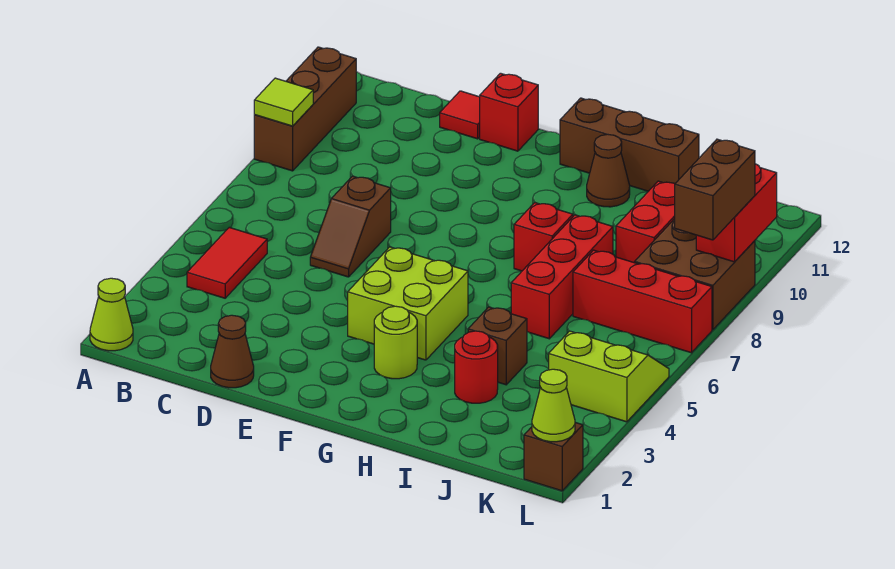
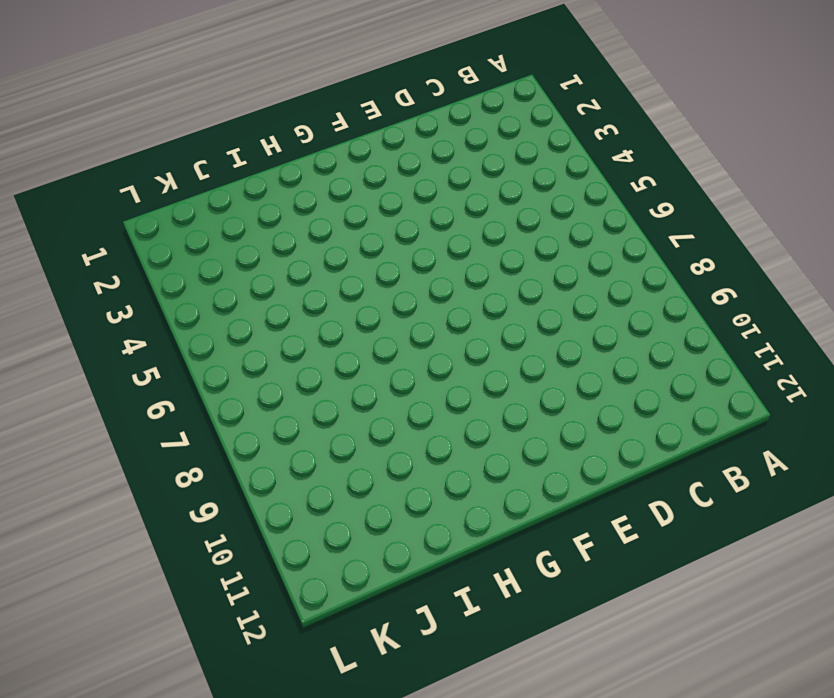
none -> lime cone A1 level 1
none -> brown brick A9:A11 level 1
none -> red tile B4:B5 level 1

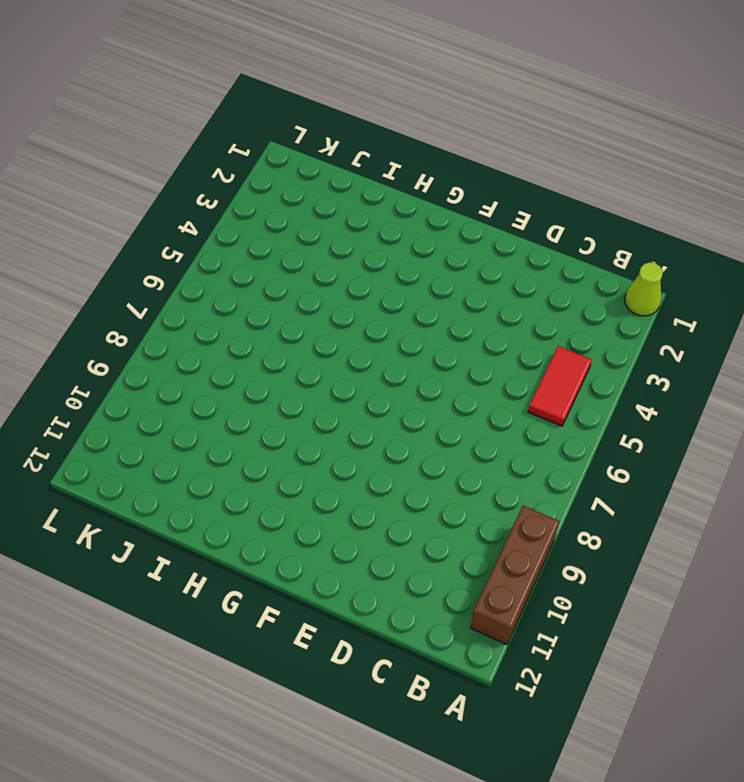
none -> brown cone D1 level 1
none -> brown slope D6:D7 level 1 top 7
none -> red tile D12 level 1

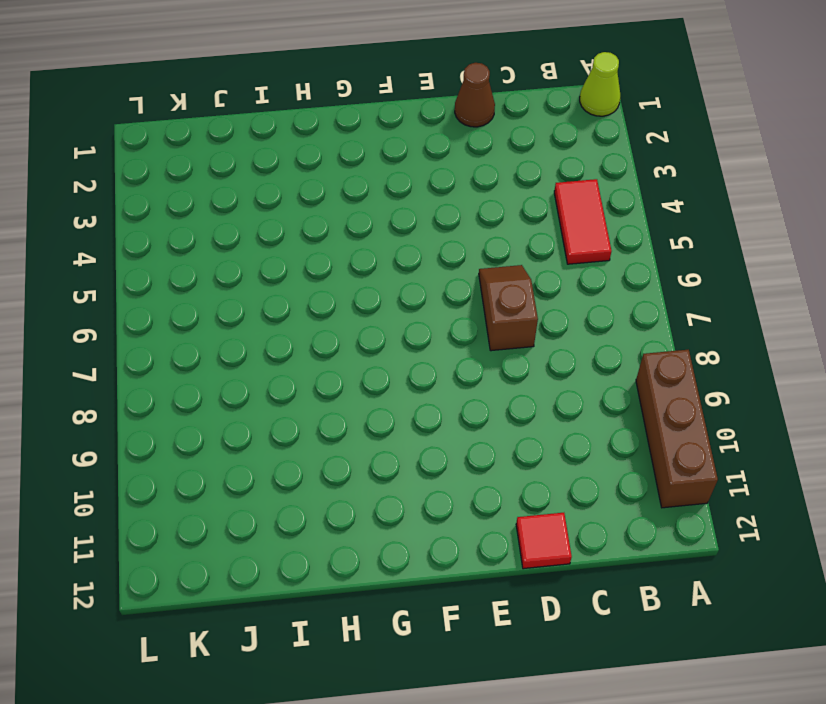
none -> red brick E12 level 1
none -> lime brick F4:G5 level 1
none -> lime round brick G3 level 1

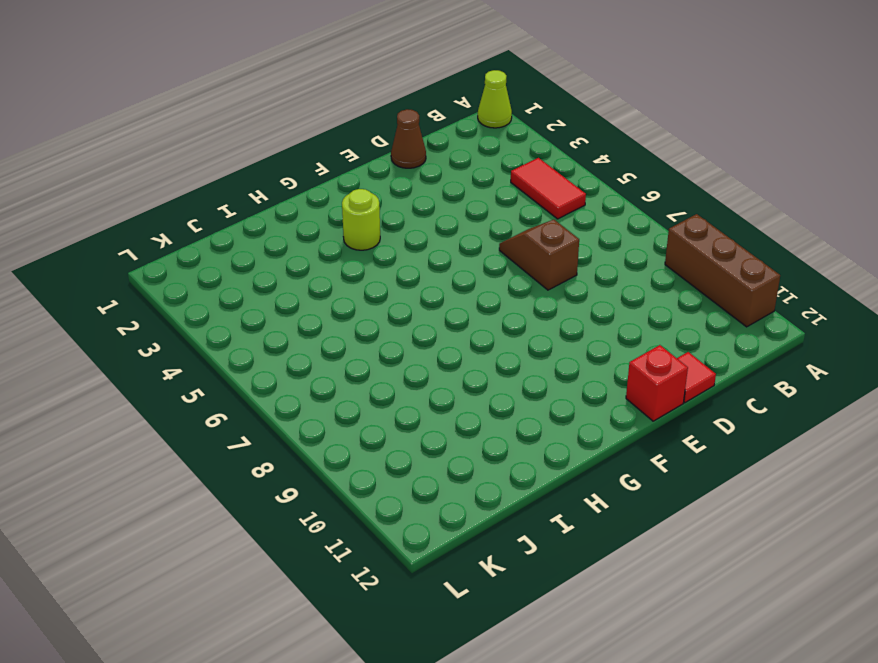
none -> lime brick F4:G5 level 1
none -> brown brick G12:I12 level 1
none -> red brick H8 level 1

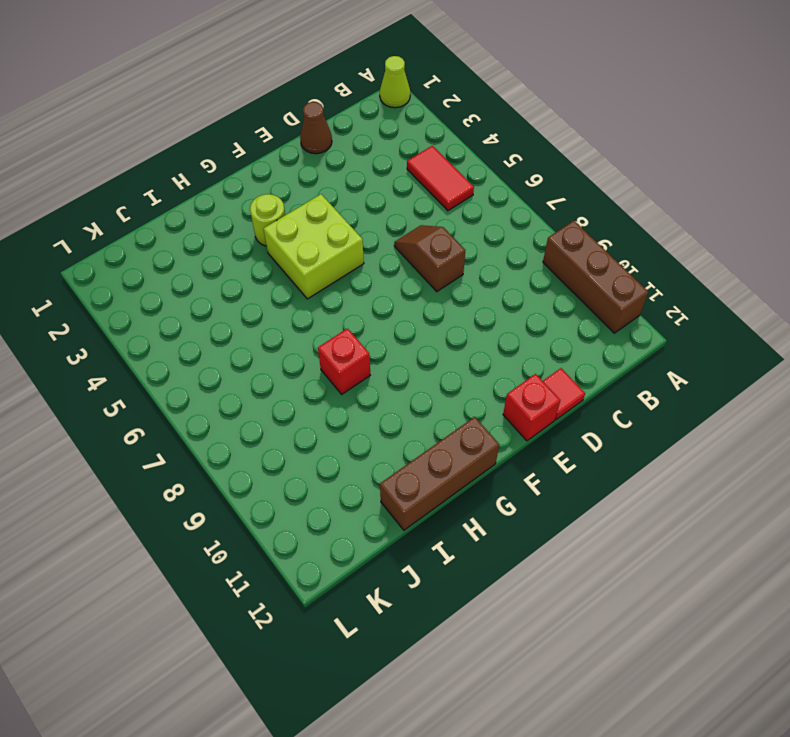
none -> brown cone H11 level 1
none -> red round brick I3 level 1
none -> brown brick I4 level 1

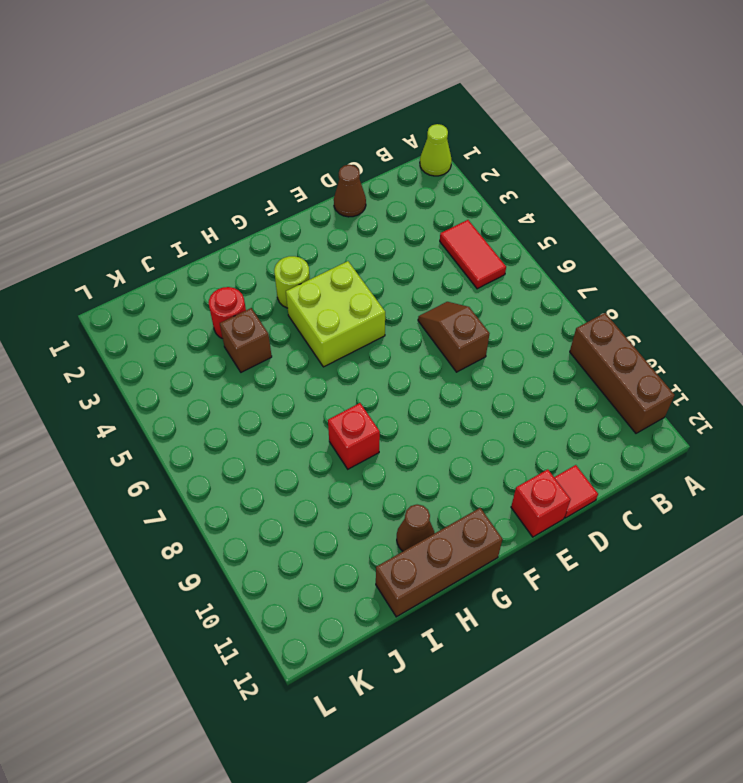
none -> red brick I6:I8 level 1
none -> red brick J7:L7 level 1
none -> red brick J9:J10 level 1

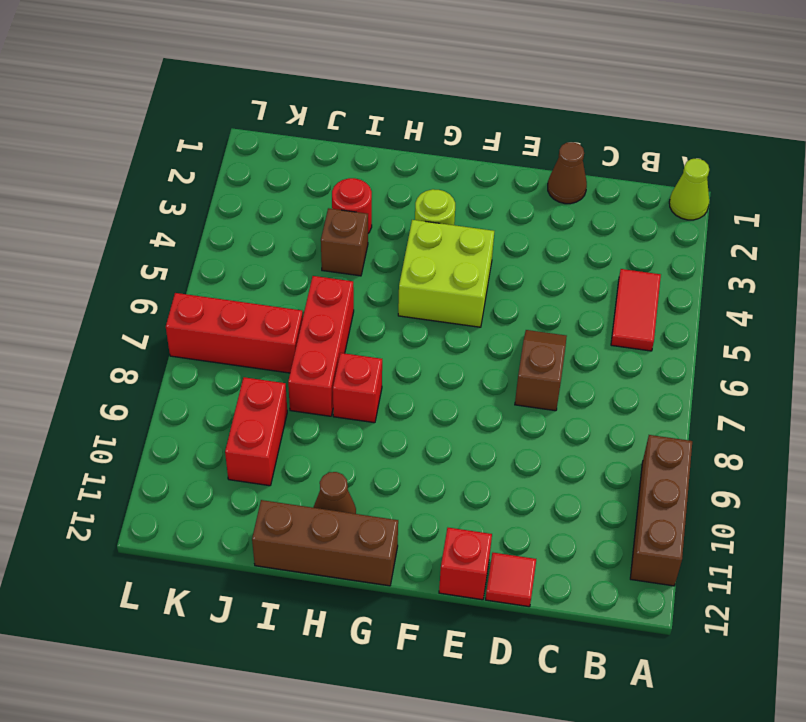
none -> lime slope K4:L5 level 1 top 4
none -> brown brick K8:L9 level 1
none -> brown brick L1 level 1

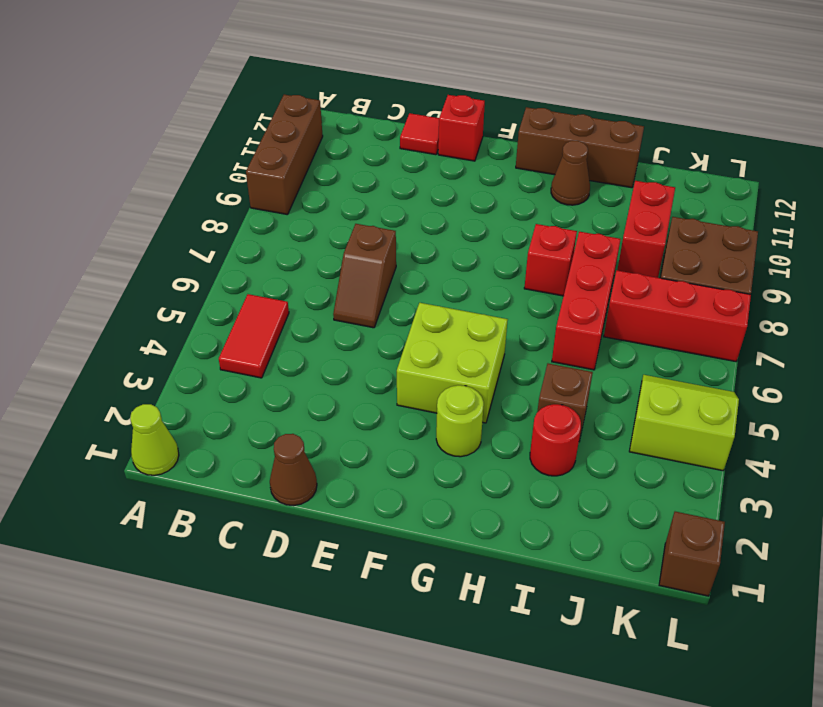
none -> lime tile A9 level 2
none -> lime cone L1 level 2
none -> red brick L9:L10 level 2

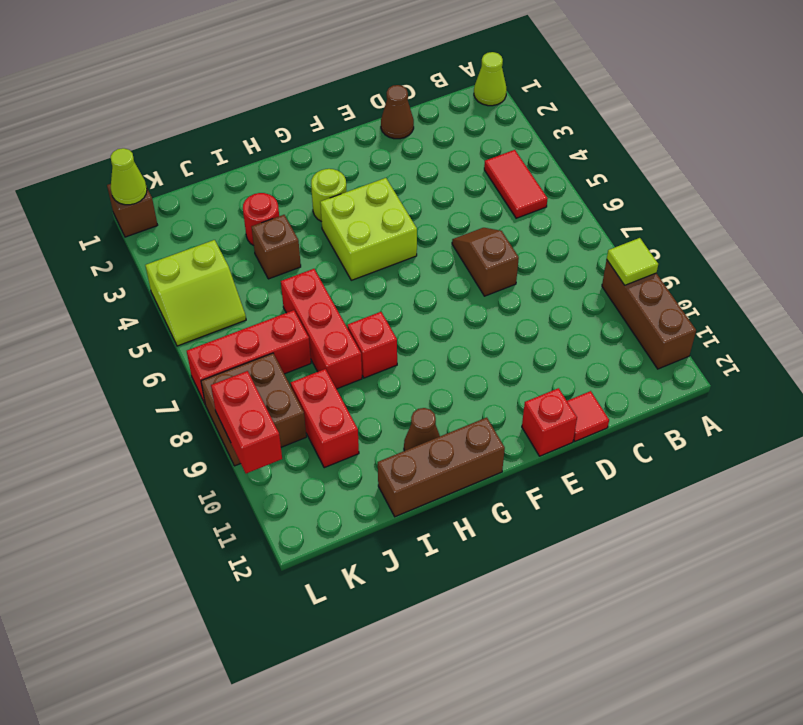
none -> brown brick L8:L9 level 3

